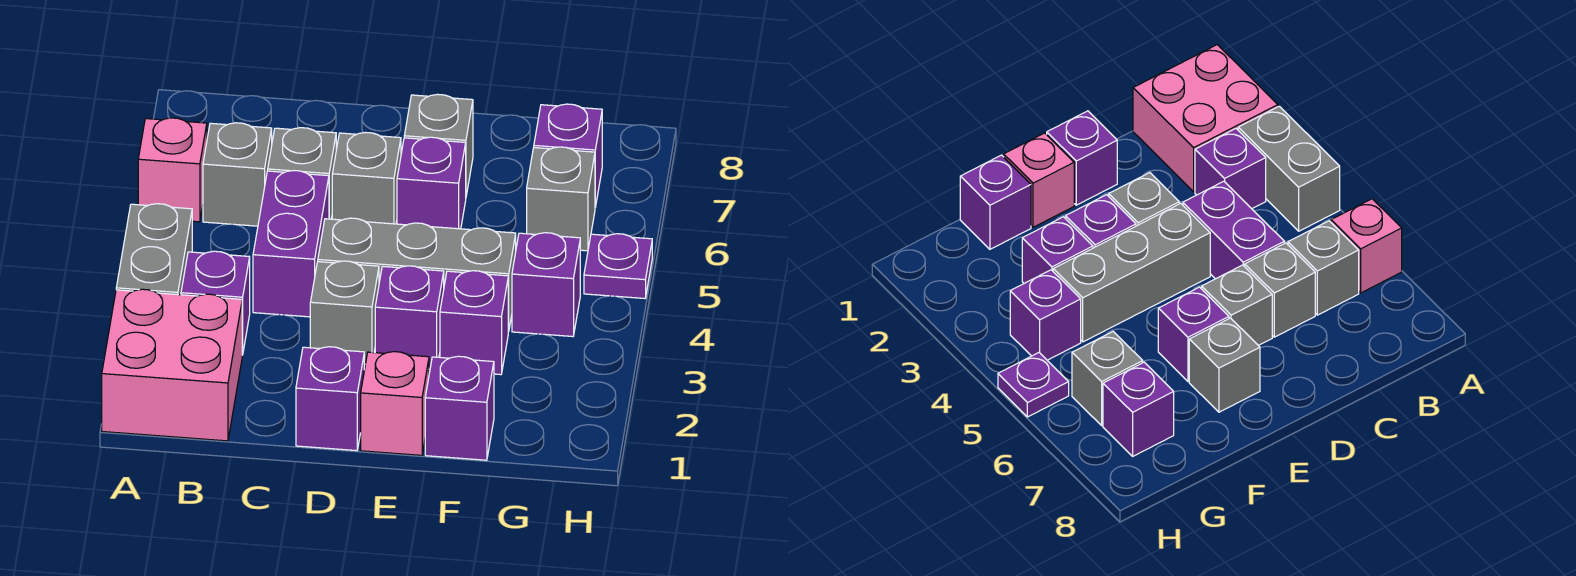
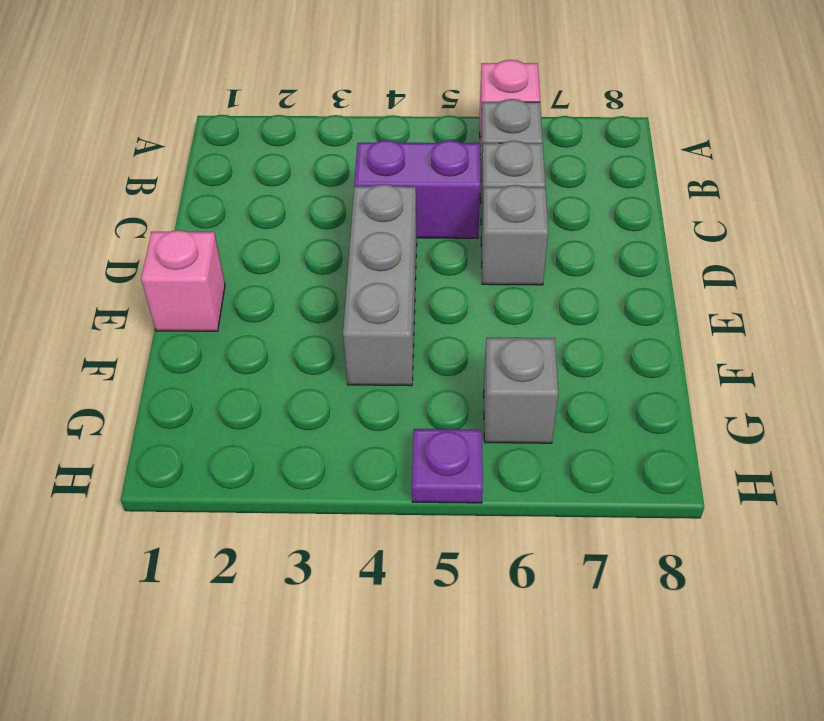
none -> pink brick A1:B2 level 1
none -> grey brick A3:A4 level 1
none -> purple brick B3 level 1

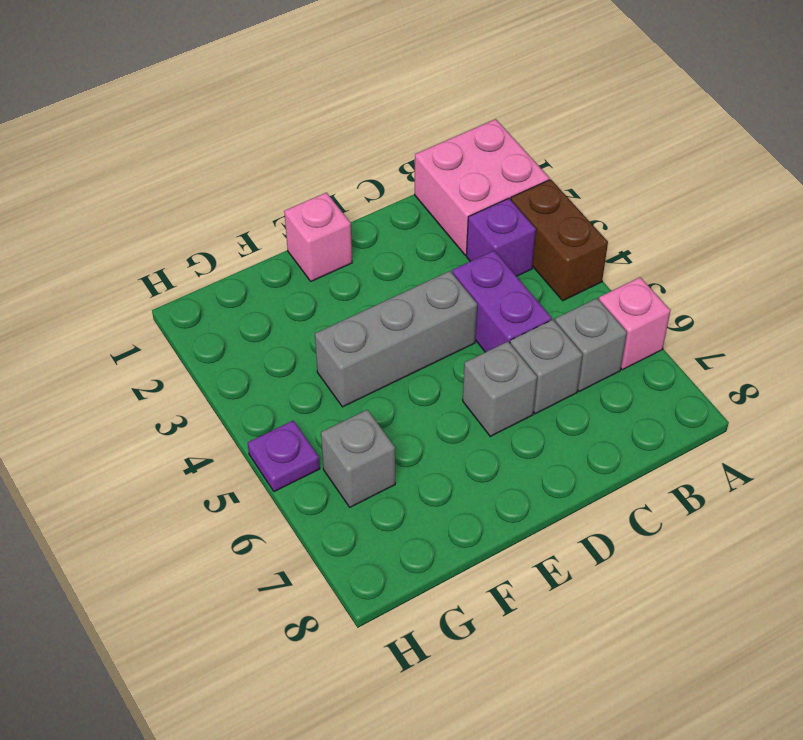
brown brick A3:A4 level 1 -> grey brick A3:A4 level 1
none -> purple brick D1 level 1
none -> grey brick D3 level 1
none -> purple brick E3 level 1

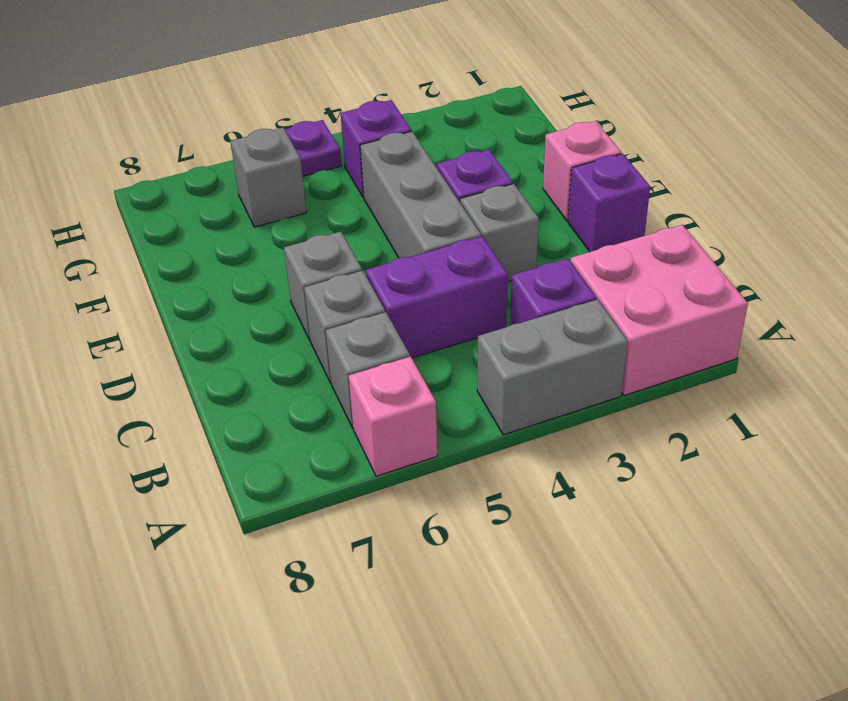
none -> purple brick E6 level 1
none -> grey brick E7 level 1
none -> purple brick F1 level 1

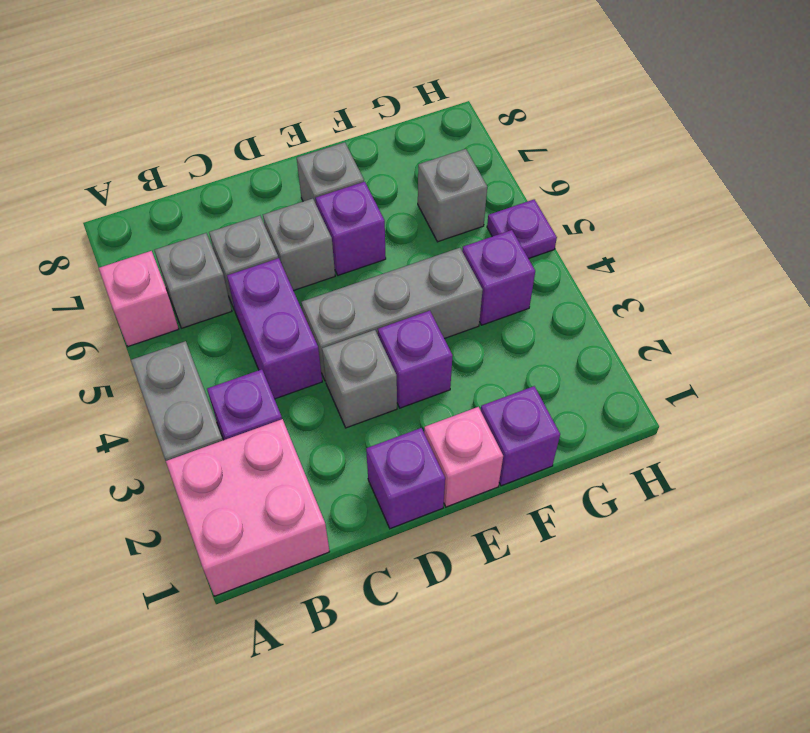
none -> purple brick F3 level 1
none -> purple brick G7 level 1

